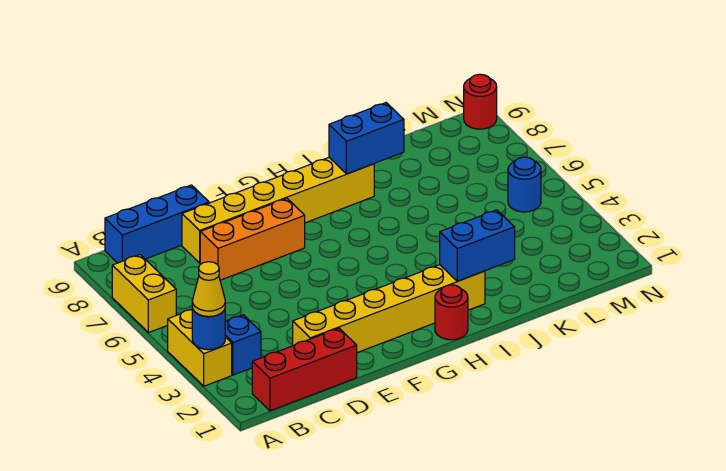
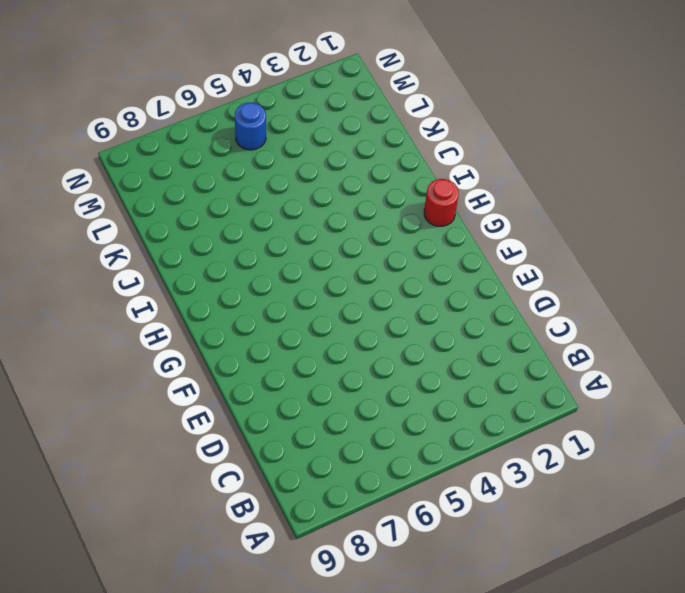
none -> yellow brick A3:A4 level 1
none -> yellow brick A6:A7 level 1
none -> red brick B1:D1 level 1

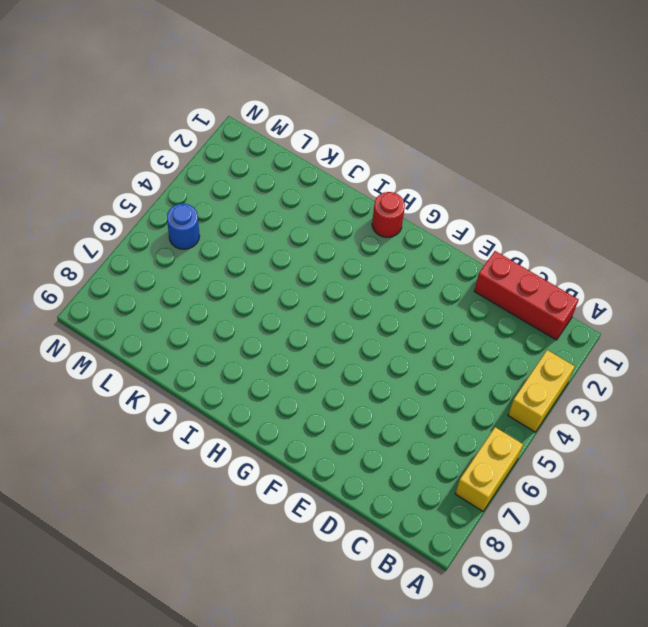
none -> blue brick B3 level 1
none -> blue brick B9:D9 level 1
none -> yellow brick D2:I2 level 1

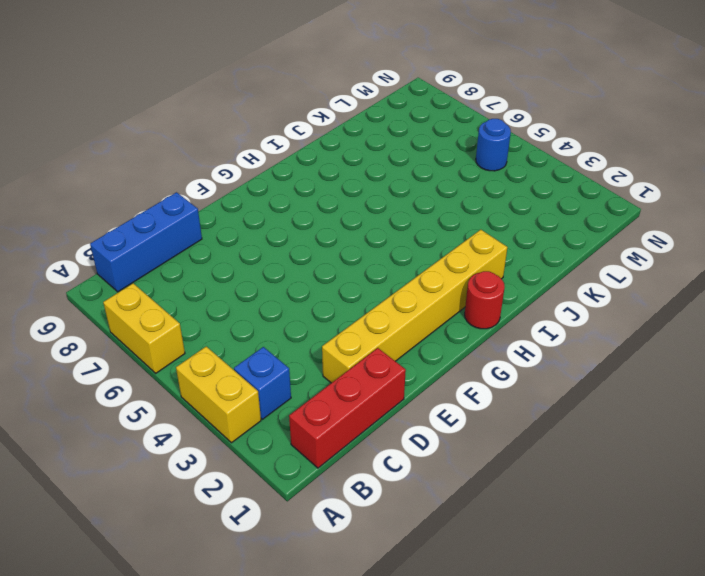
none -> orange brick D7:F7 level 1
none -> yellow brick D8:I8 level 1
none -> red round brick N9 level 1

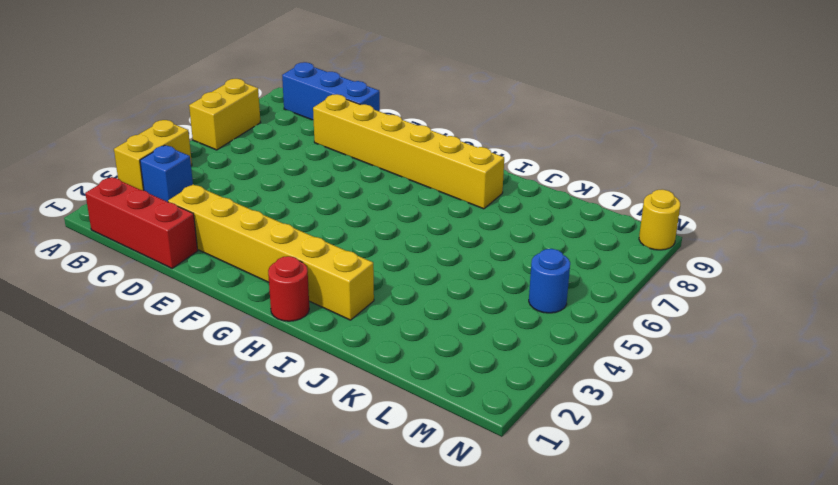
yellow round brick N9 level 1 -> red round brick N9 level 1
none -> orange brick D7:F7 level 1
none -> blue round brick A3 level 2
none -> blue brick I2:J2 level 2

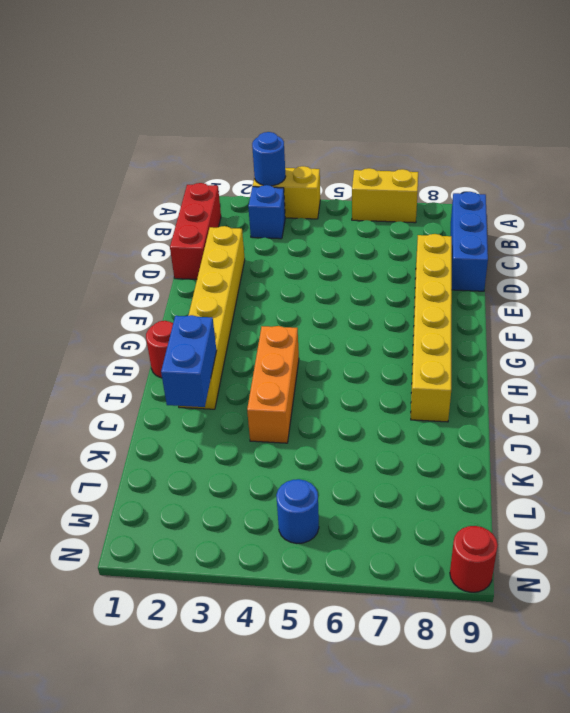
orange brick H4:J4 level 1 -> orange brick D7:F7 level 1
none -> blue brick I8:J8 level 2
none -> yellow cone A3 level 3

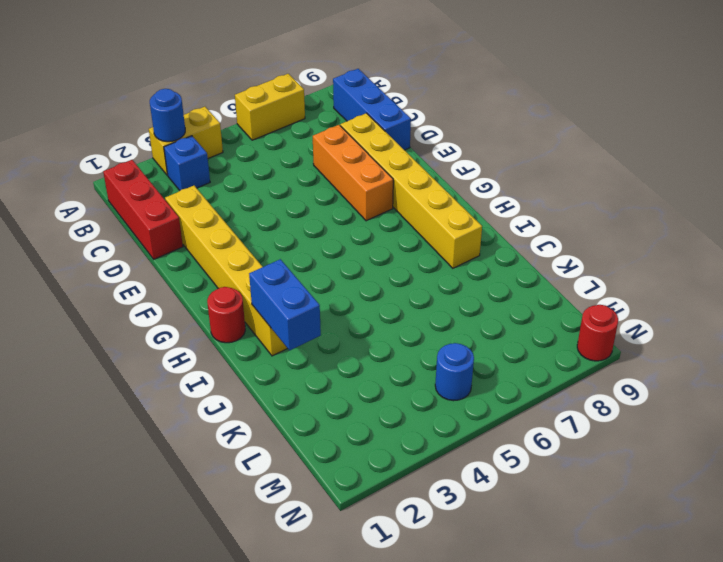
none -> blue brick I8:J8 level 2
none -> yellow cone A3 level 3

